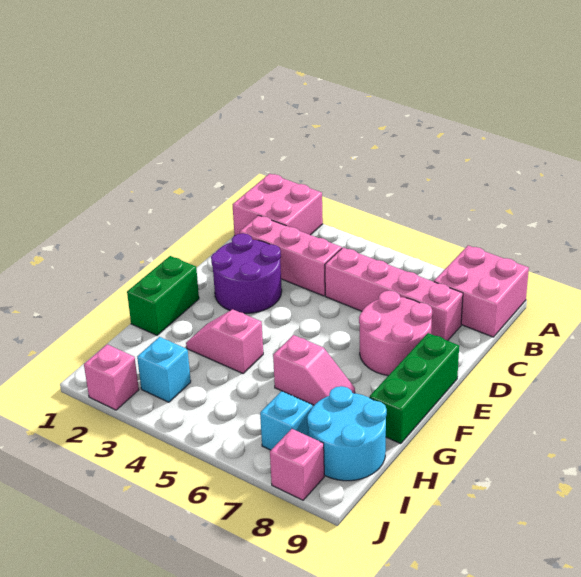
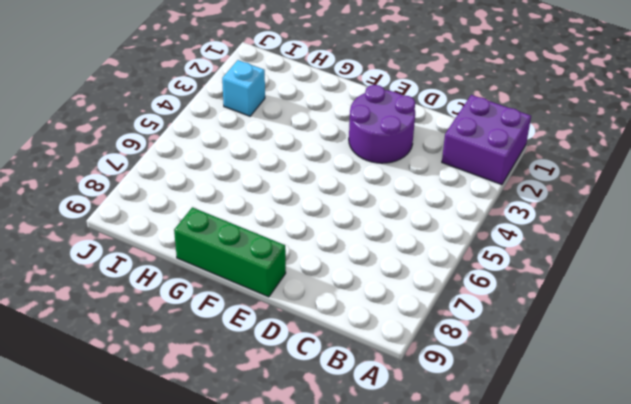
purple brick A1:B2 level 1 -> pink brick A1:B2 level 1
none -> pink brick A8:B9 level 1
none -> pink brick C2:C4 level 1
none -> pink brick C5:C8 level 1

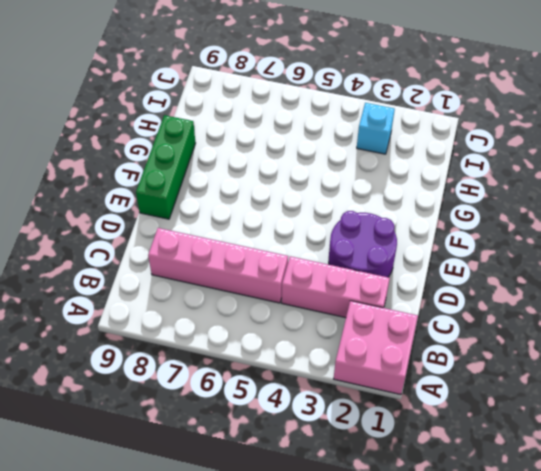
none -> pink brick A8:B9 level 1
none -> pink round brick D7:E8 level 1
none -> green brick F1:G1 level 1

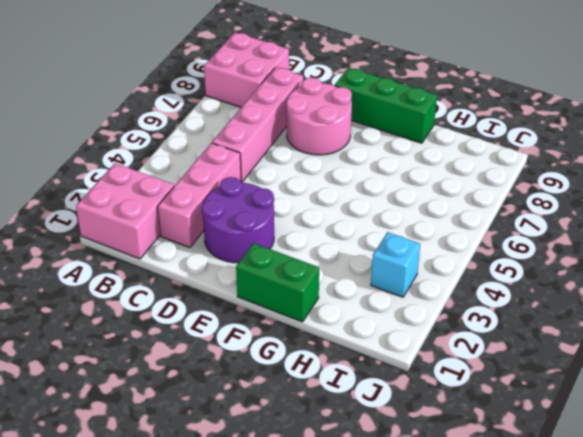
none -> pink slope G3:G4 level 1 top 4
none -> pink slope G6:G7 level 1 top 6
none -> cyan round brick H8:I9 level 1

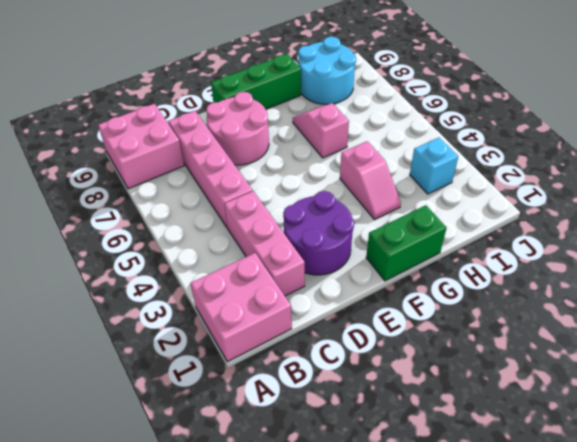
none -> cyan brick I7 level 1
none -> pink brick J2 level 1
none -> pink brick J8 level 1

